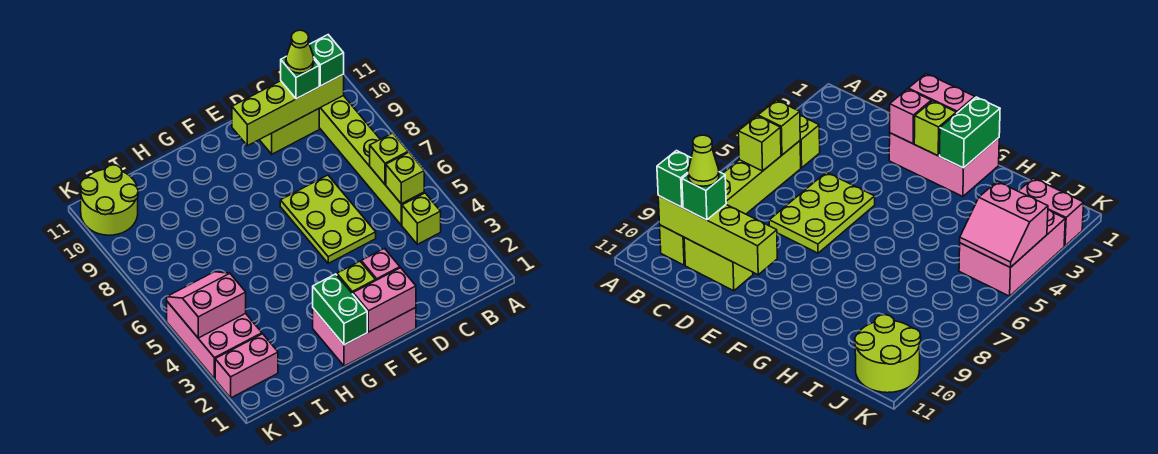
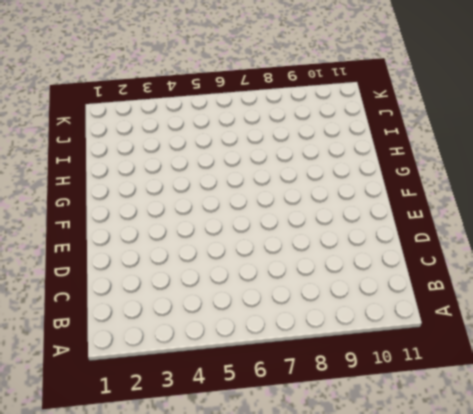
none -> lime brick B4 level 1
none -> lime brick B5:B10 level 1
none -> lime brick C10:D10 level 1

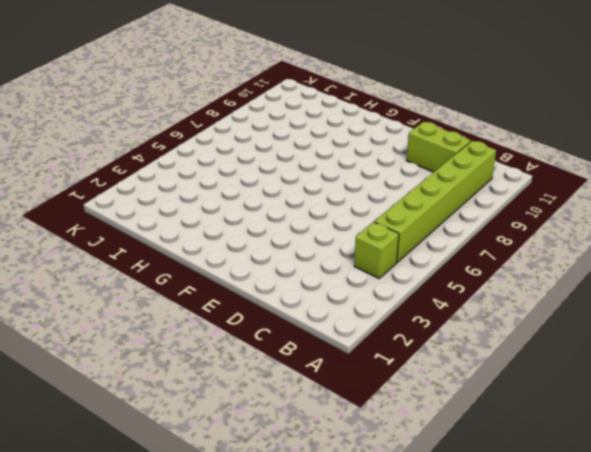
none -> lime plate D5:E7 level 1
none -> pink brick E1:G2 level 1
none -> pink brick J2:K2 level 1

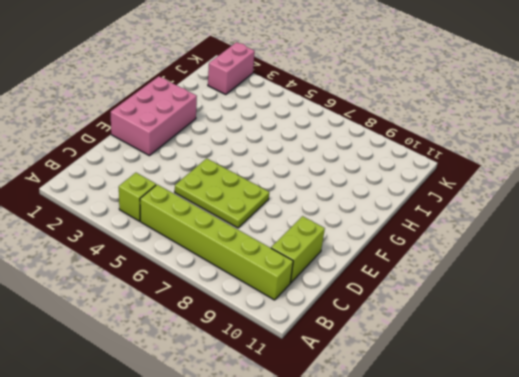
none -> pink brick J3:K5 level 1
none -> lime round brick J10:K11 level 1
none -> lime brick B5 level 2

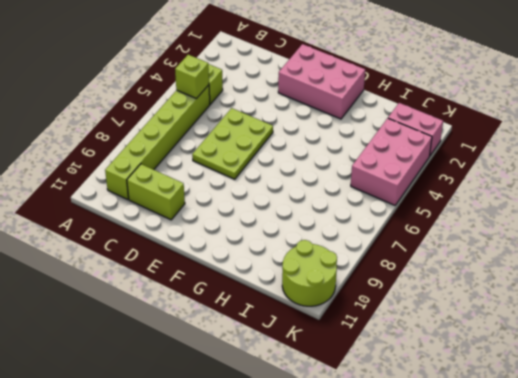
none -> lime brick B6 level 2
none -> lime brick B10:E10 level 2
none -> pink brick E1:F1 level 2

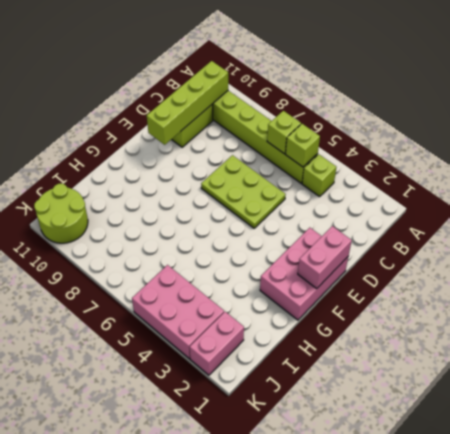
none -> pink brick E2 level 2
none -> lime brick F2 level 2
none -> green brick G1:G2 level 2

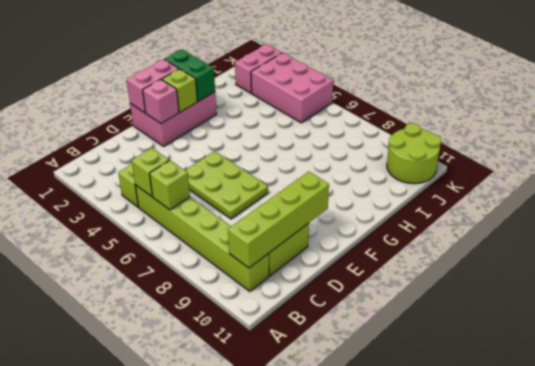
none -> pink slope J4:K5 level 2 top 4
none -> green brick B10 level 3
none -> green brick C10 level 3

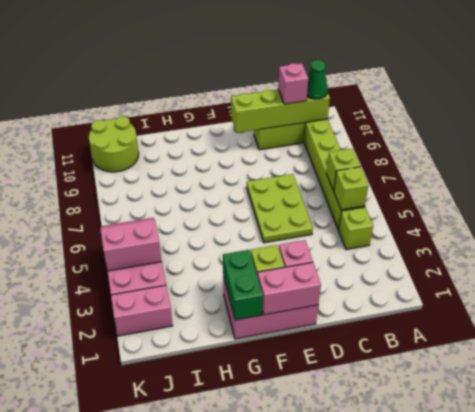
green cone B10 level 3 -> green brick B10 level 3
pink brick C10 level 3 -> green brick C10 level 3
none -> lime cone C10 level 4

